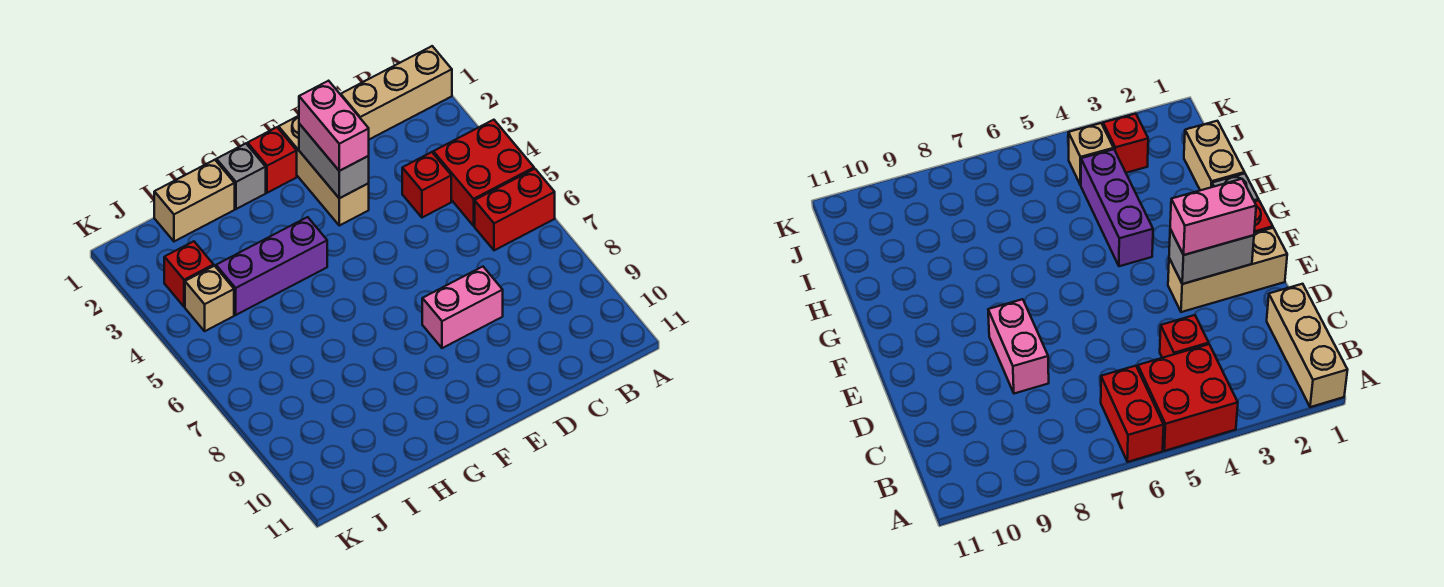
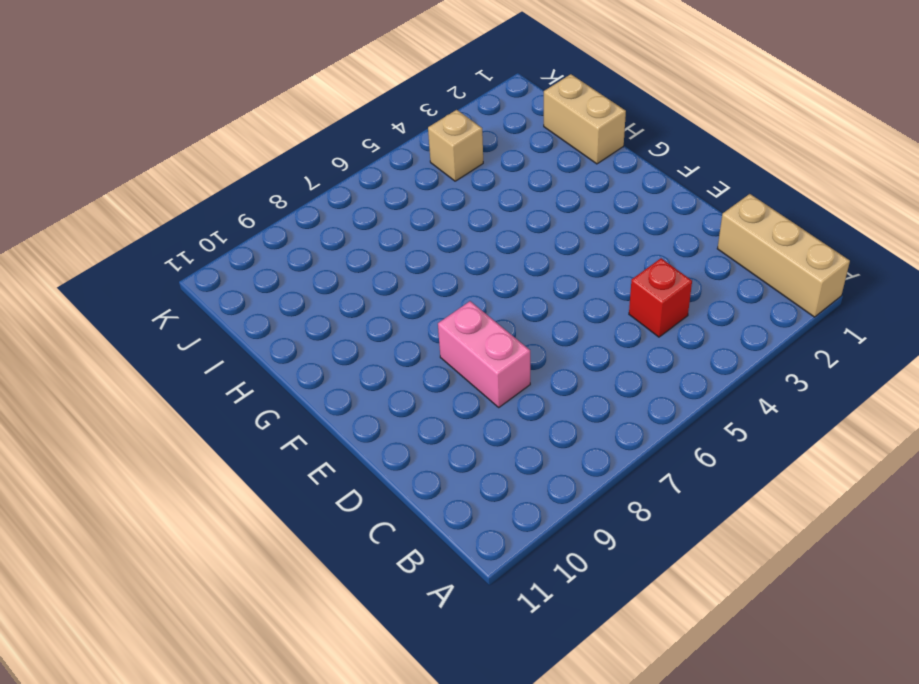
none -> red brick A4:B5 level 1
none -> red brick A6:B6 level 1
none -> tan brick E1:E3 level 1

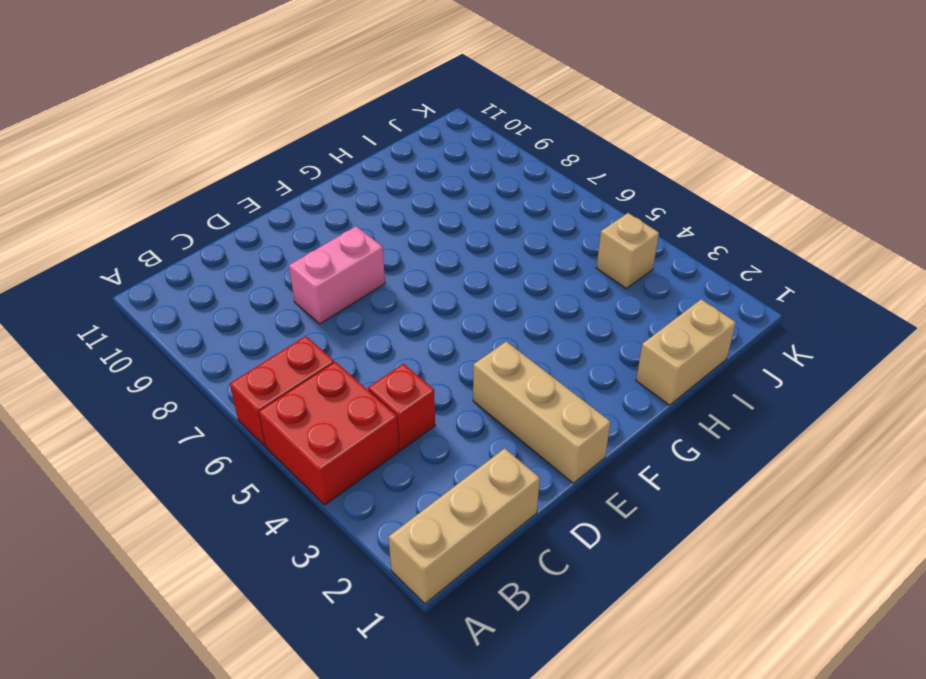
none -> red brick F1 level 1
none -> grey brick G1 level 1
none -> purple brick G4:I4 level 1

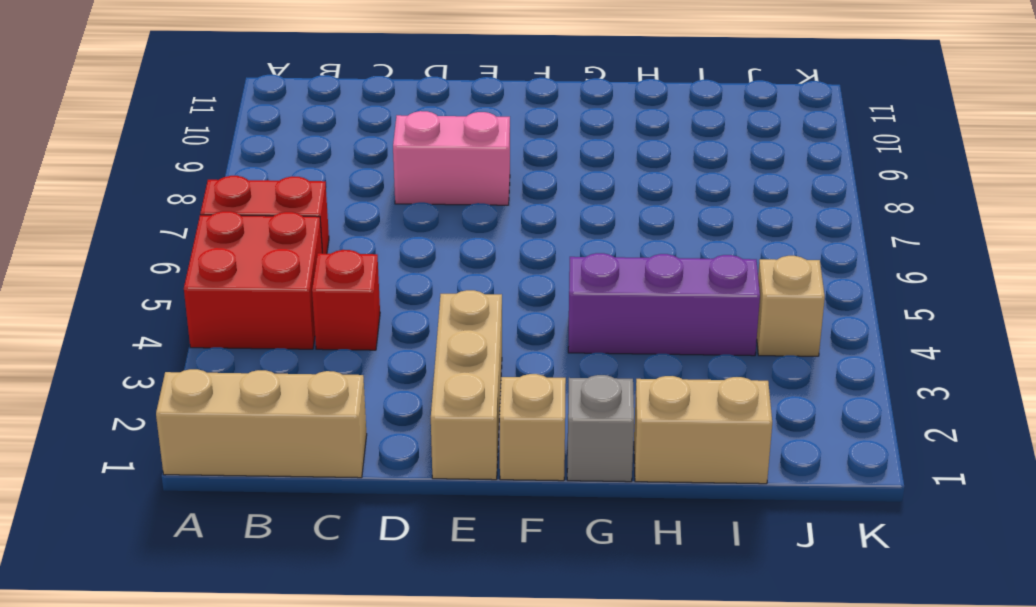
tan brick F1 level 1 -> red brick F1 level 1
none -> red brick J3 level 1
none -> grey brick E2:E3 level 2
none -> pink brick E2:E3 level 3

